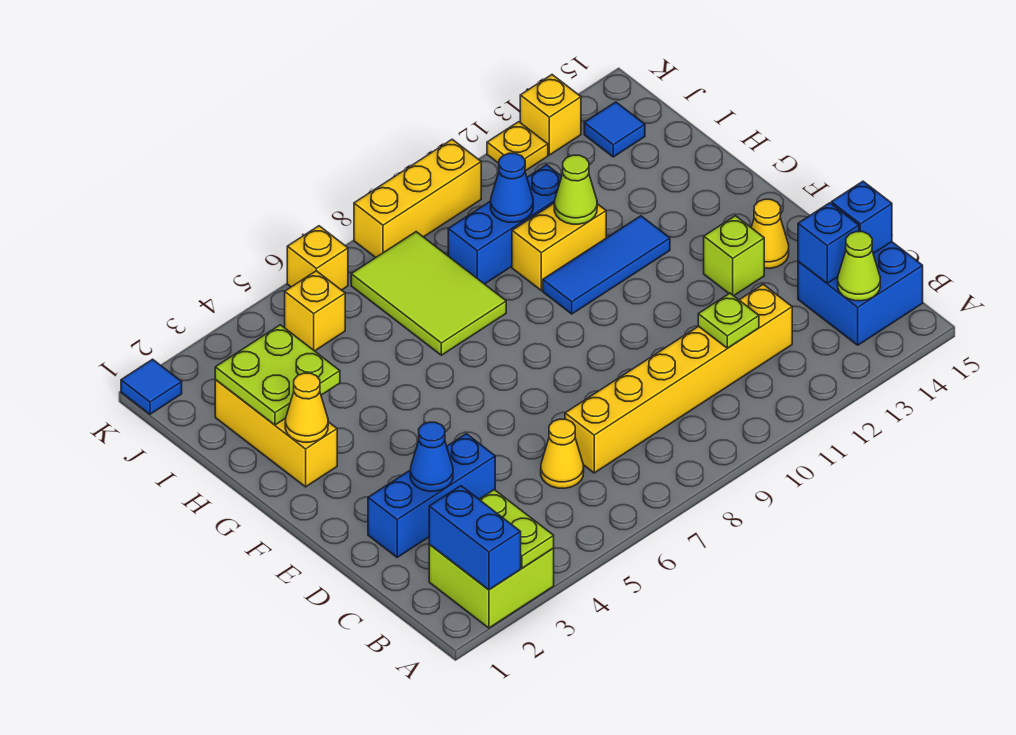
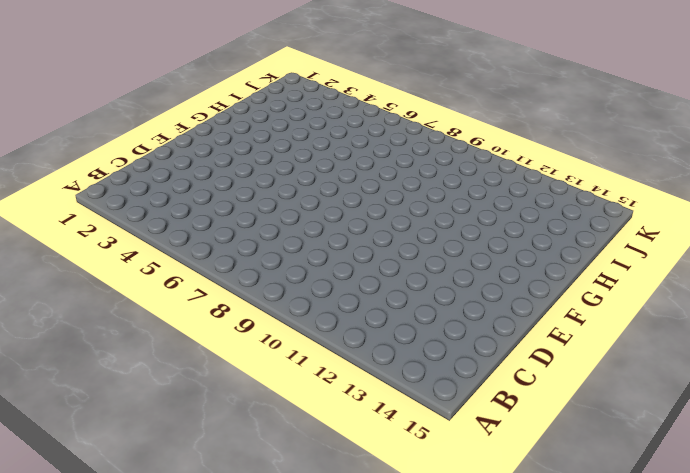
none -> lime brick A2:B3 level 1
none -> blue brick B14:C15 level 1
none -> yellow cone C6 level 1
none -> yellow brick C7:C12 level 1

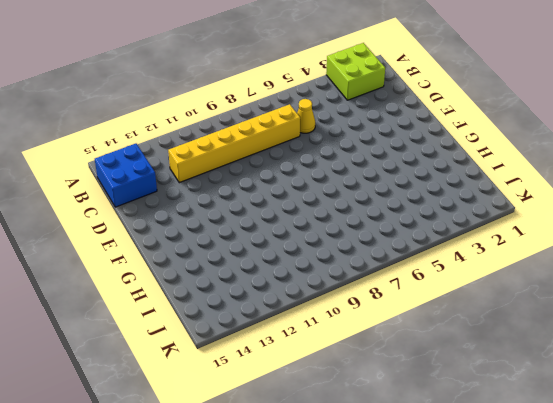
none -> blue brick D2:D4 level 1
none -> lime brick E13 level 1
none -> yellow cone E14 level 1
none -> yellow brick G2:I2 level 1

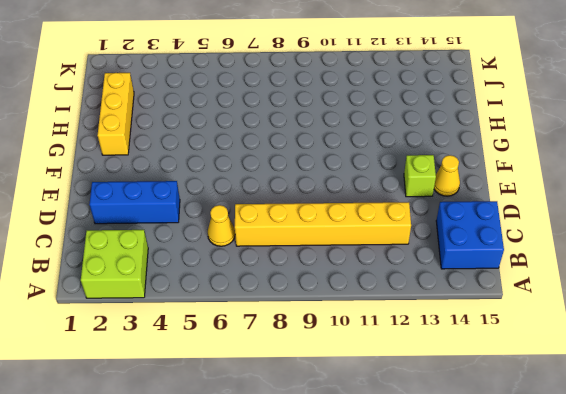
none -> blue tile G10:G12 level 1
none -> lime tile H7:J8 level 1
none -> yellow brick H10:H11 level 1
none -> blue brick I9:I11 level 1

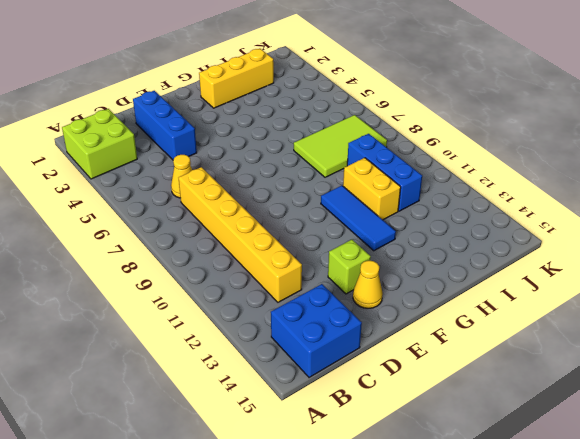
none -> yellow brick J5 level 1
none -> blue tile J14 level 1
none -> blue tile K1 level 1
none -> yellow brick K6 level 1

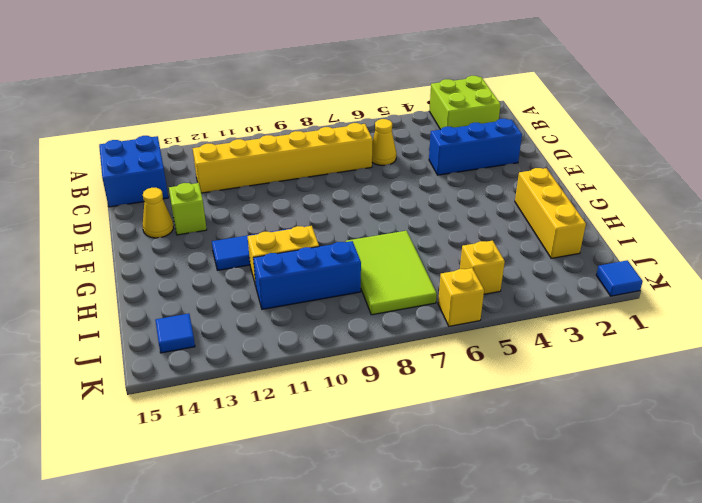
none -> yellow brick K8:K10 level 1
none -> yellow plate K12 level 1
none -> yellow brick K13 level 1
none -> blue brick A2:B2 level 2

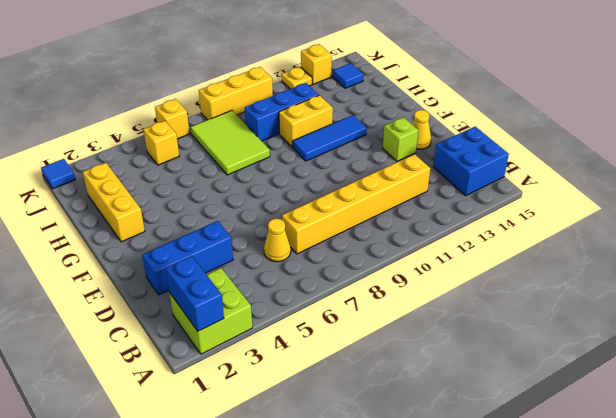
none -> lime plate A3:B3 level 2
none -> lime cone B14 level 2
none -> lime plate C11 level 2
none -> blue brick C14 level 2

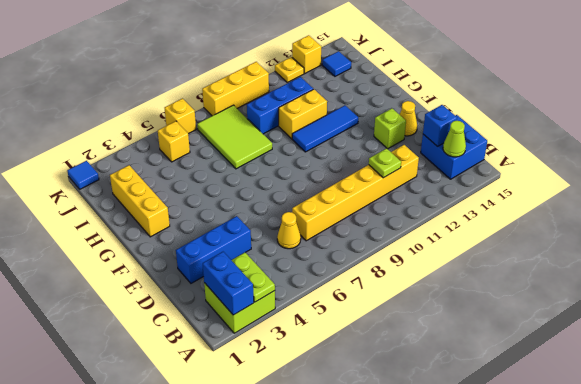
none -> blue brick C15 level 2
none -> blue cone D3 level 2
none -> yellow cone G2 level 2
none -> lime plate H2:I3 level 2

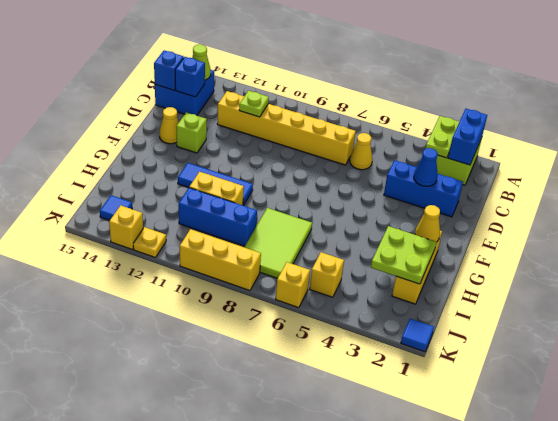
none -> lime cone H11 level 2
none -> blue cone I10 level 2

